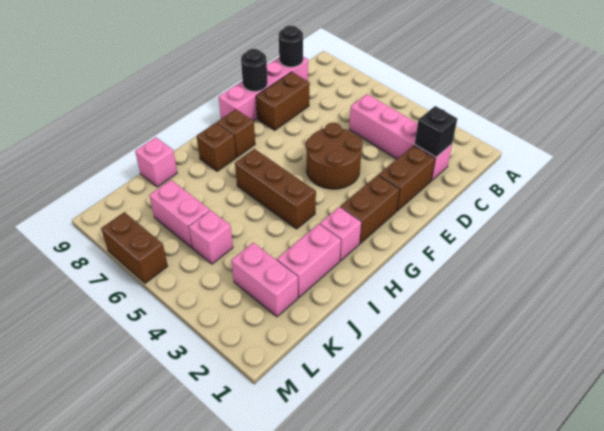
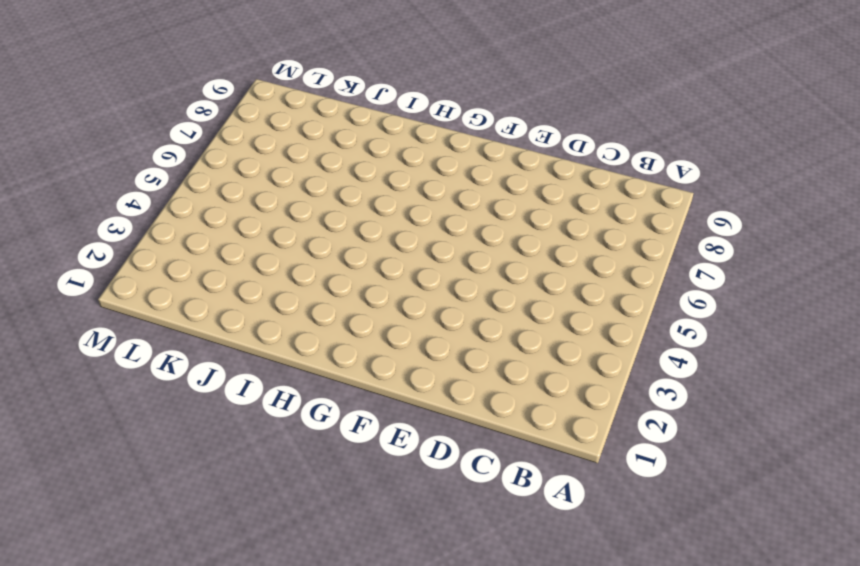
none -> pink brick C2:C5 level 1
none -> pink brick C9:F9 level 1
none -> brown brick D2:E2 level 1

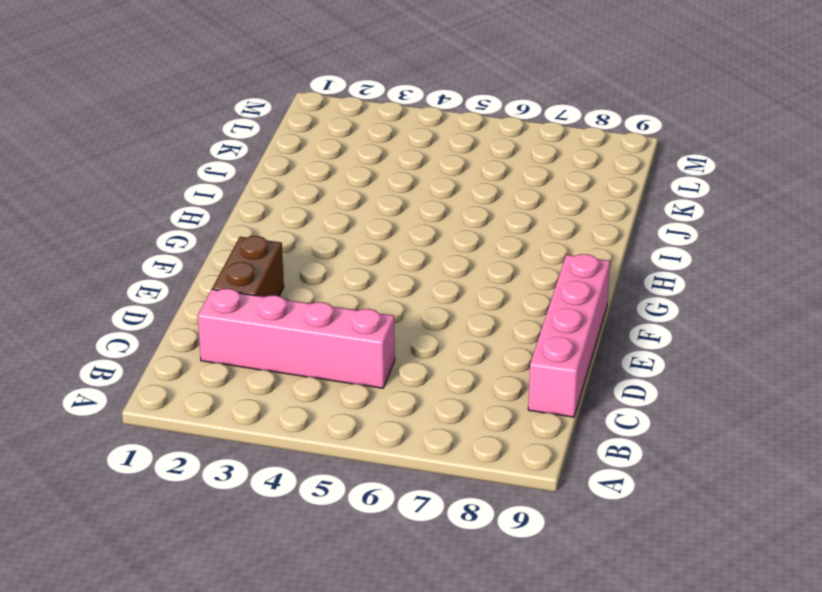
none -> brown brick D8:E8 level 1
none -> brown round brick E4:F5 level 1
none -> brown brick F2:G2 level 1

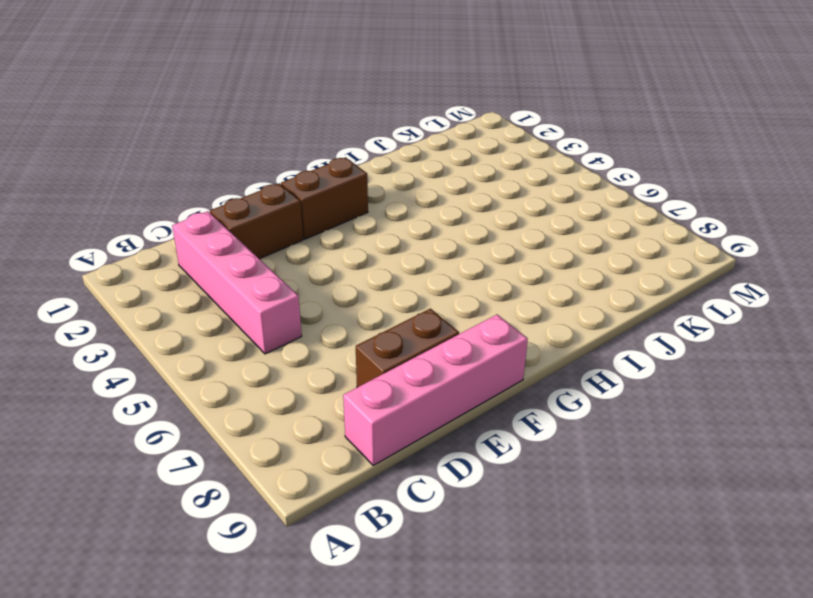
none -> brown round brick E4:F5 level 1
none -> brown brick G8 level 1
none -> pink brick H2 level 1

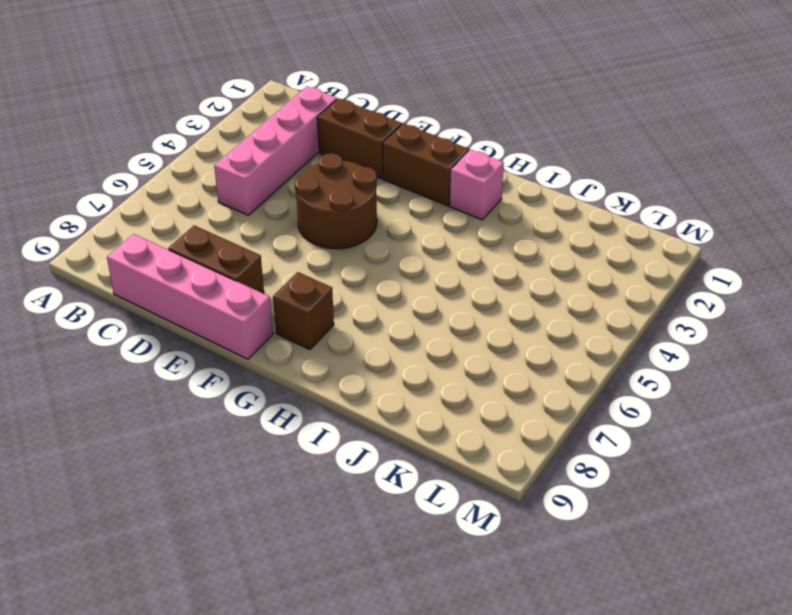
none -> brown brick H4:H6 level 1
none -> brown brick H8 level 1
none -> pink brick I2:J2 level 1

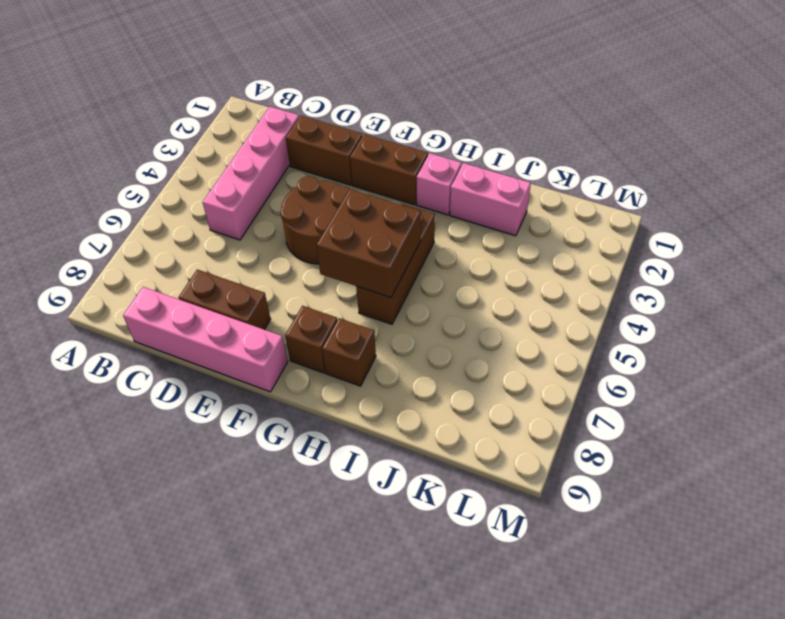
brown brick G5:H6 level 2 -> none
none -> pink brick J9 level 1
none -> pink brick K2:K3 level 1
none -> pink brick K5 level 1

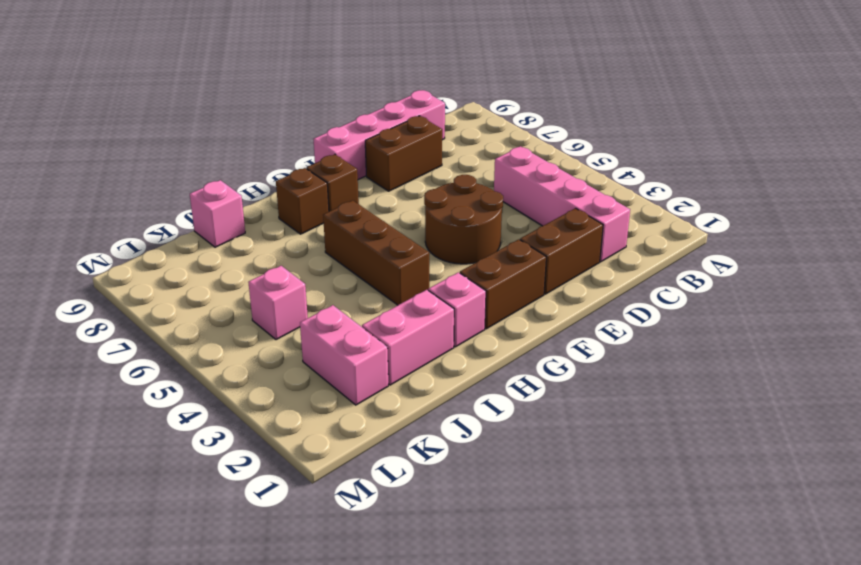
none -> pink brick K6:K7 level 1
none -> brown brick M6:M7 level 1
none -> black brick C2 level 2

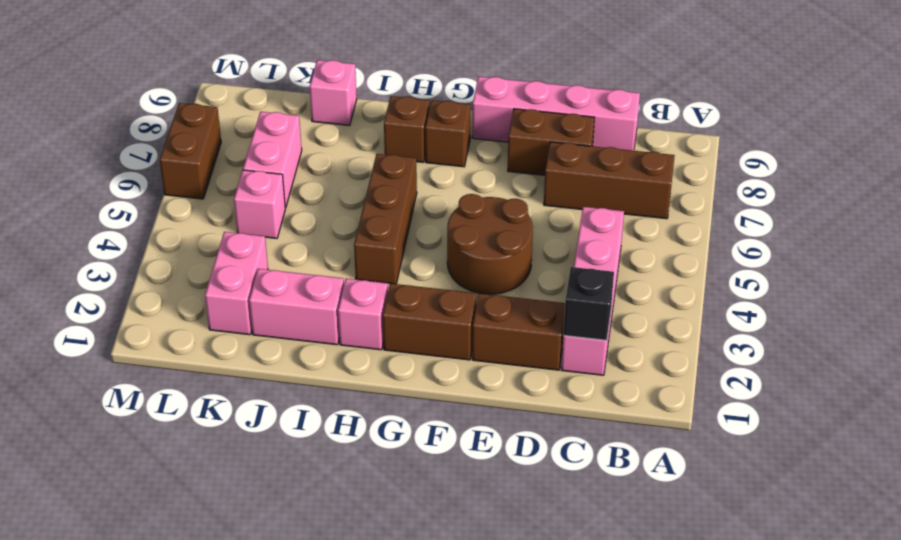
brown brick B7:D7 level 1 -> none
none -> black round brick C9 level 2
none -> black round brick E9 level 2

